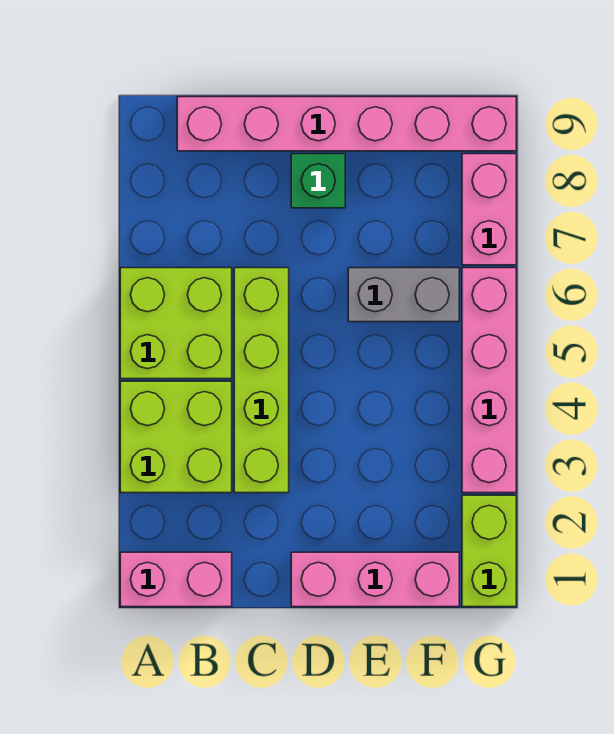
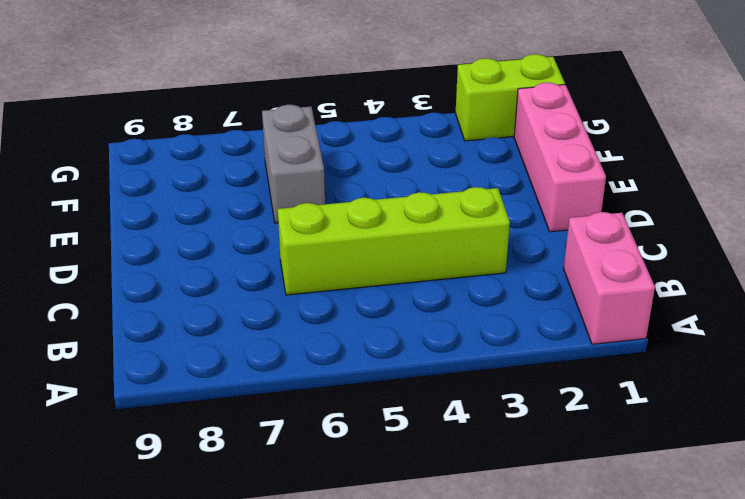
none -> lime brick A3:B4 level 1
none -> lime brick A5:B6 level 1

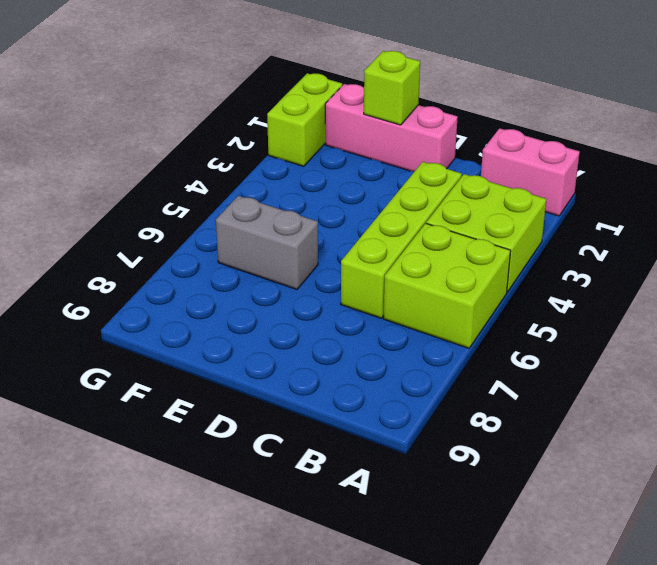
lime brick E1 level 2 -> none
none -> pink brick B9:G9 level 1
none -> green brick D8 level 1

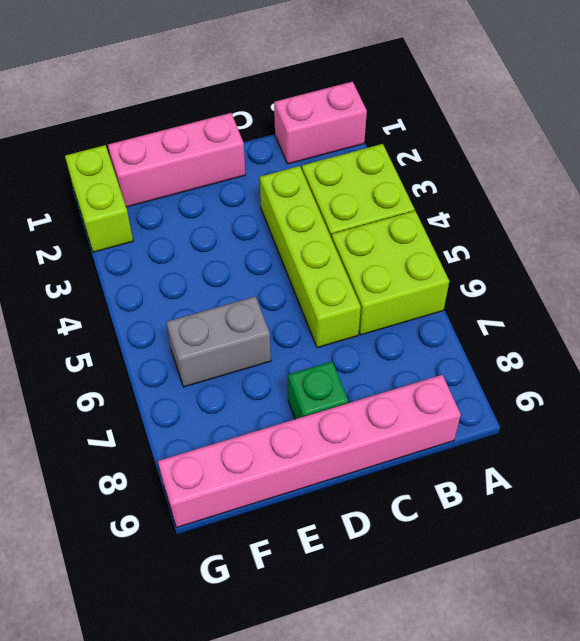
none -> pink brick G3:G6 level 1
none -> pink brick G7:G8 level 1

